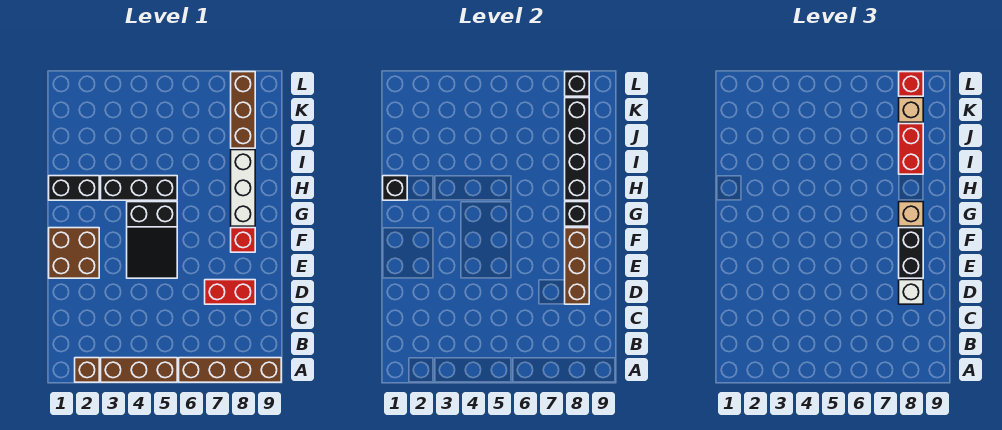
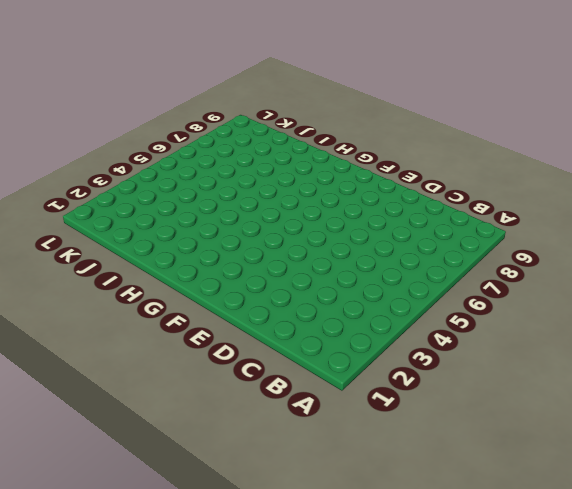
none -> brown brick A2 level 1
none -> brown brick A3:A5 level 1
none -> brown brick A6:A9 level 1

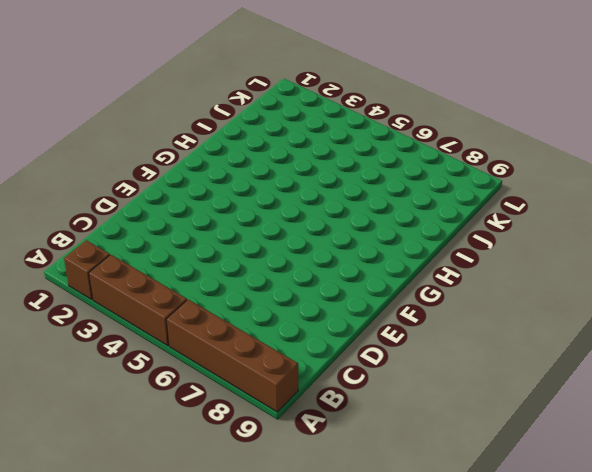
none -> red brick D7:D8 level 1
none -> brown brick E1:F2 level 1
none -> black slope E4:G5 level 1 top G

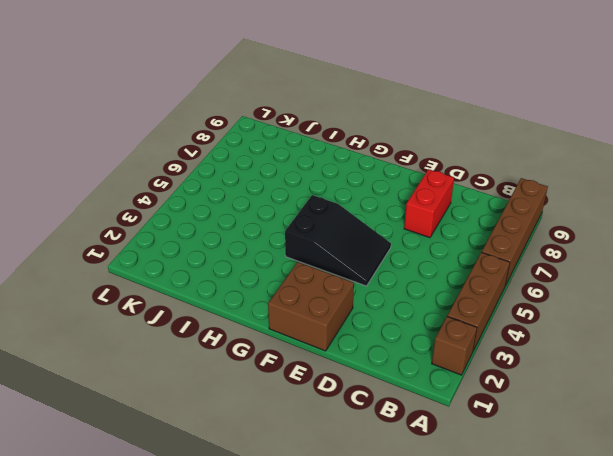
none -> red brick F8 level 1
none -> white brick G8:I8 level 1
none -> black brick H1:H2 level 1

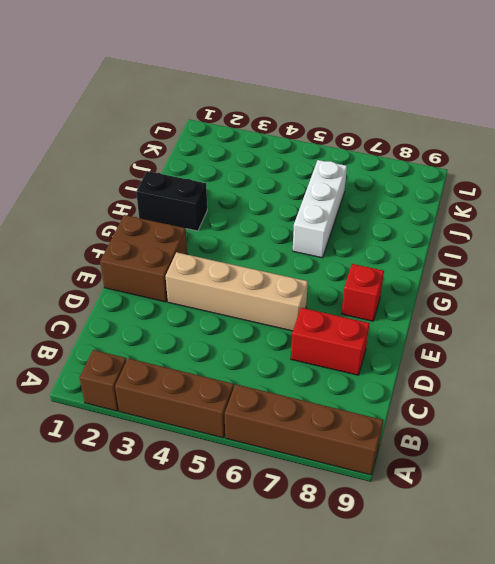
tan brick E3:E6 level 1 -> black slope E4:G5 level 1 top G
white brick H6:J6 level 1 -> white brick G8:I8 level 1
none -> black brick H3:H5 level 1
none -> brown brick J8:L8 level 1
none -> brown brick D8:F8 level 2

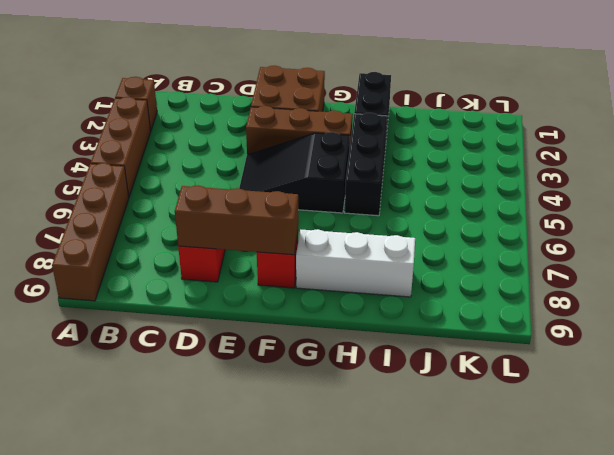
brown brick E3:G3 level 1 -> brown brick J8:L8 level 1
none -> black brick G8 level 2
none -> black brick H1 level 2
none -> black brick H8:K8 level 2

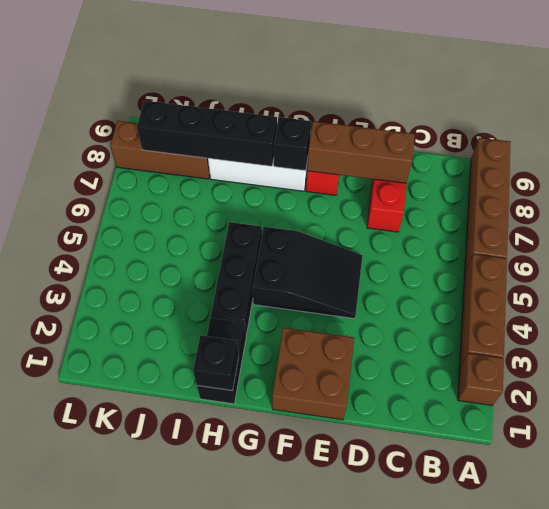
none -> black brick L8 level 2
none -> white brick D8 level 3
none -> black brick E8:F8 level 3

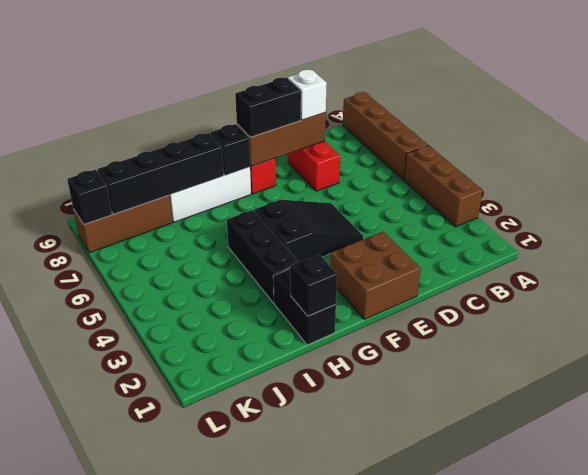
none -> brown brick A2 level 1
none -> tan brick G8 level 3
none -> red brick I8:J8 level 3

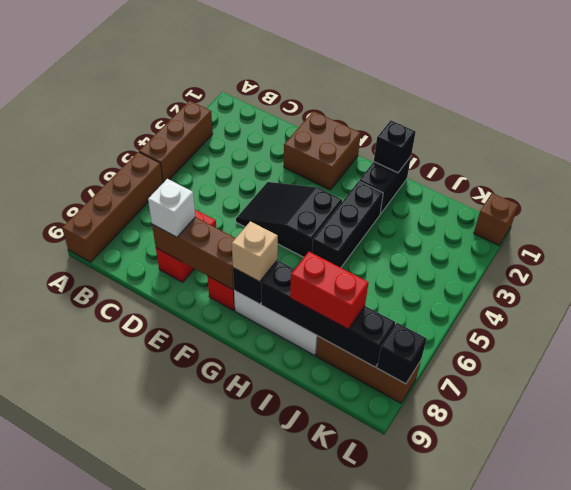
brown brick L1 level 1 -> brown brick A2 level 1
none -> black brick E8:F8 level 3
none -> tan brick K8 level 3
none -> red brick L8 level 3

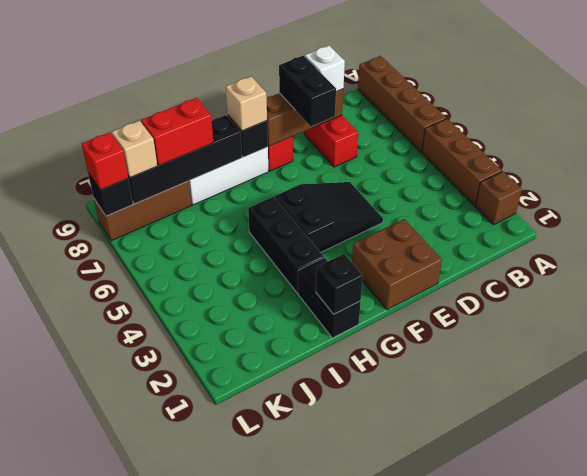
black brick E7:E8 level 3 -> black brick E8:F8 level 3

